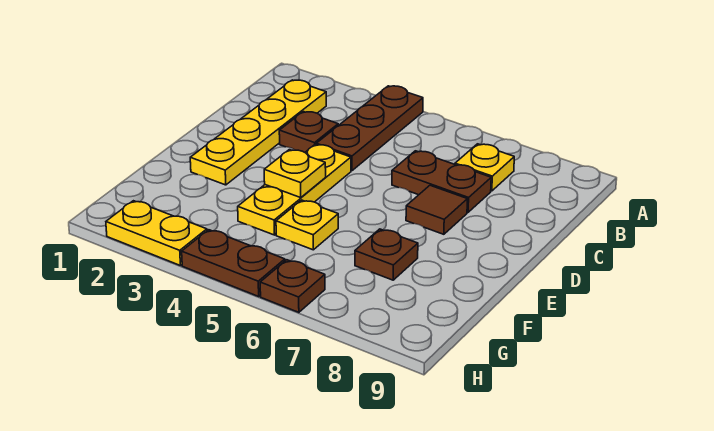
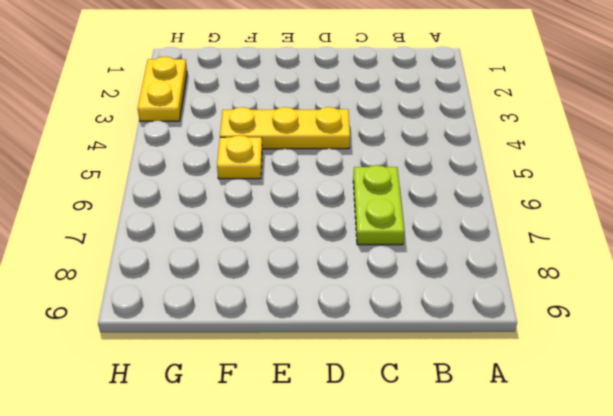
lime plate C6:C7 level 1 -> brown plate C6:C7 level 1
none -> brown plate A4:C4 level 1
none -> yellow plate B2:E2 level 1
none -> yellow plate B7 level 1

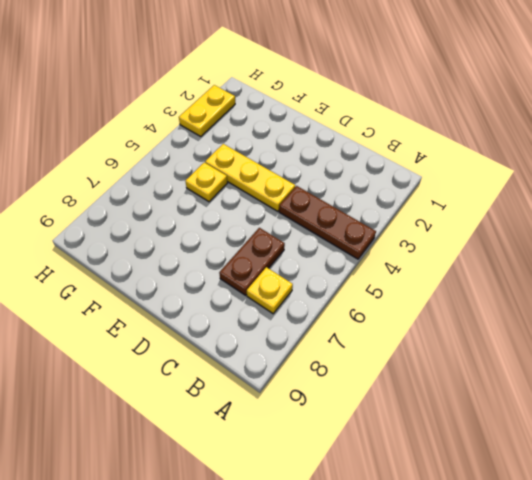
none -> yellow plate B2:E2 level 1
none -> brown plate C3 level 1
none -> brown tile D7 level 1

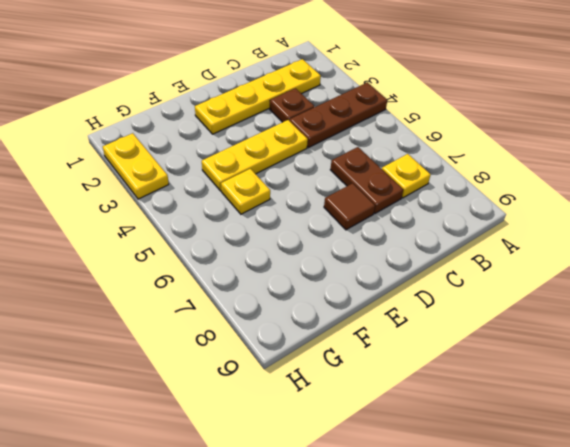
none -> brown plate F7 level 1
none -> brown plate H4:H5 level 1
none -> brown plate H6 level 1

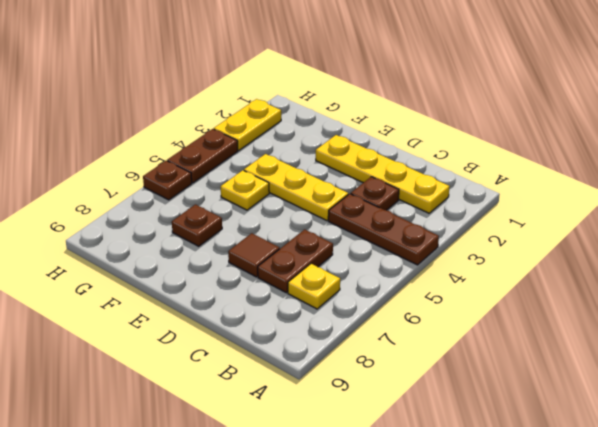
none -> yellow plate E4 level 2

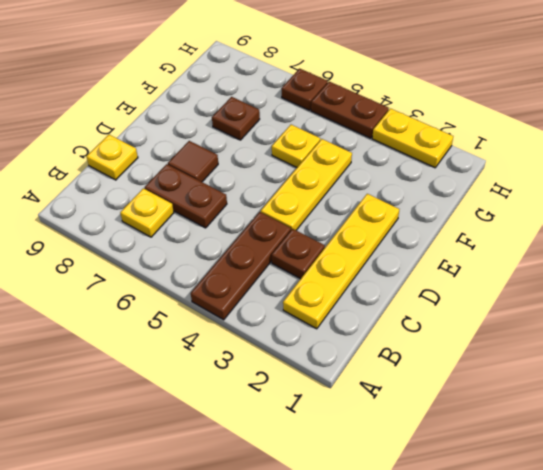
yellow plate C9 level 1 -> yellow plate E4 level 2

